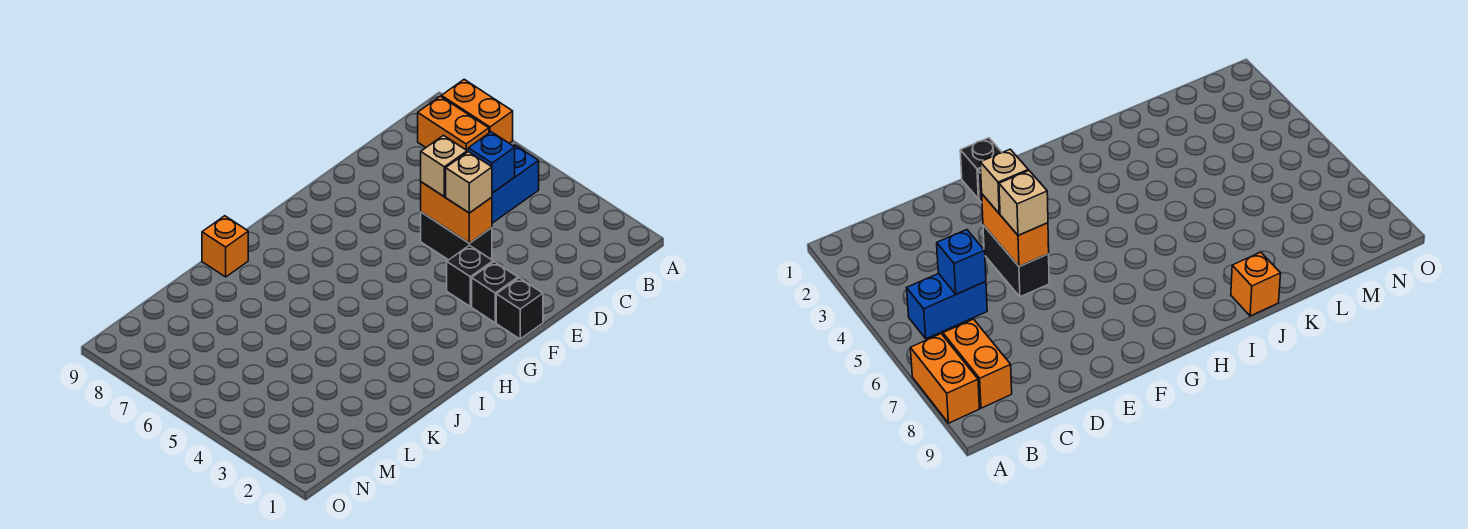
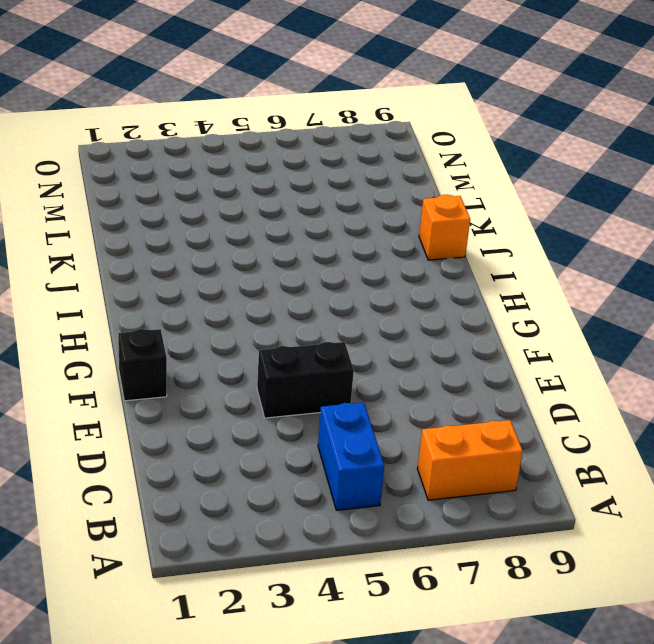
none -> orange brick A7:A8 level 1
none -> black brick F2 level 1
none -> black brick F3 level 1

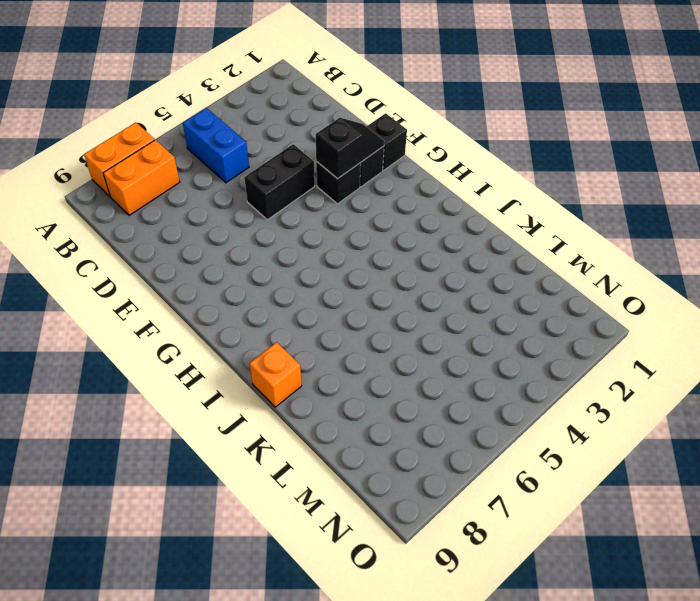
black slope F2:F3 level 2 top 3 -> none
none -> blue brick C5 level 2
none -> orange brick E4:E5 level 2
none -> tan brick E4 level 3

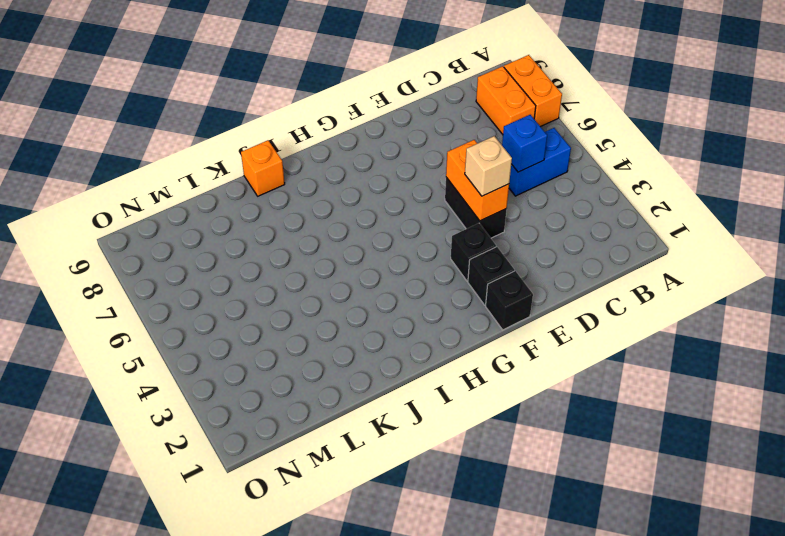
none -> tan brick E5 level 3

